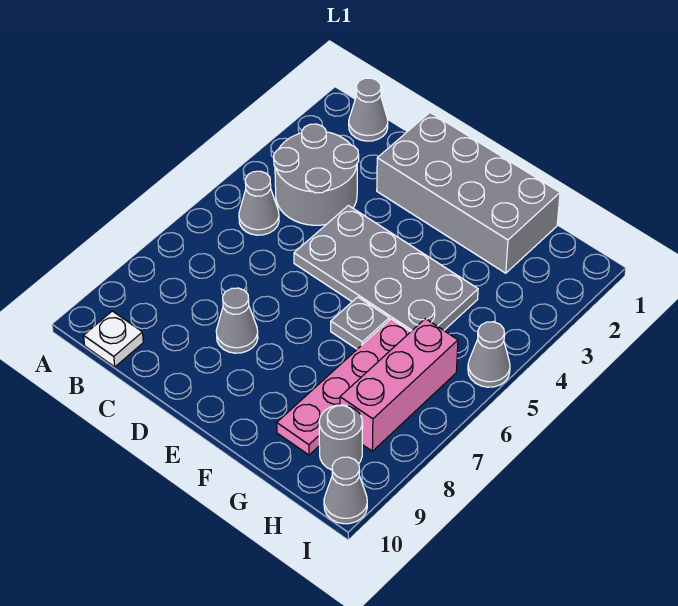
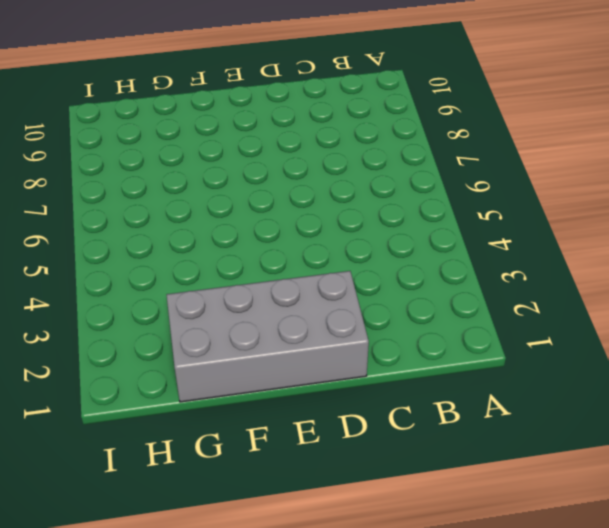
none -> grey cone B1 level 1
none -> grey round brick B3:C4 level 1
none -> grey cone B5 level 1

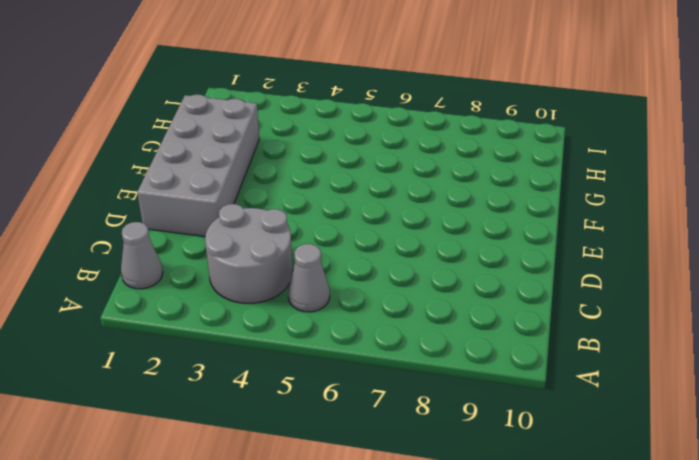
none -> white plate B10 level 1
none -> grey plate D4:G5 level 1
none -> grey cone D8 level 1

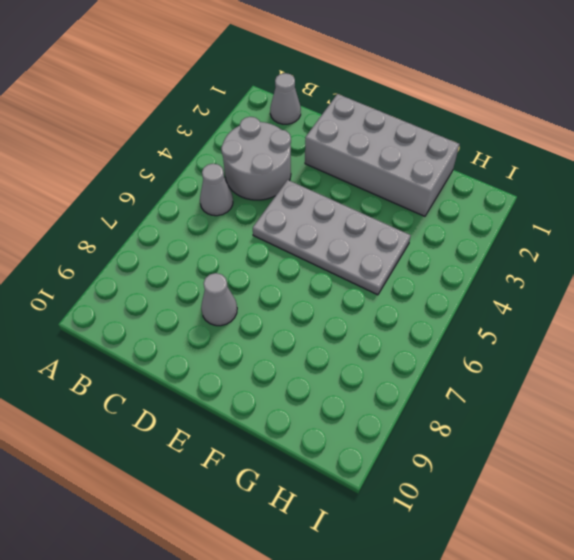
none -> white plate B10 level 1
none -> grey plate F6 level 1
none -> pink plate G6:G9 level 1

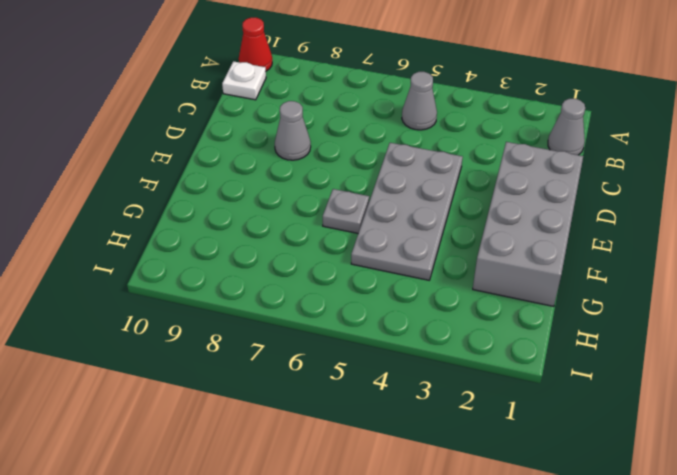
red cone A10 level 1 -> none
none -> grey round brick B3:C4 level 1
none -> pink plate G6:G9 level 1
none -> pink brick H6:H8 level 1

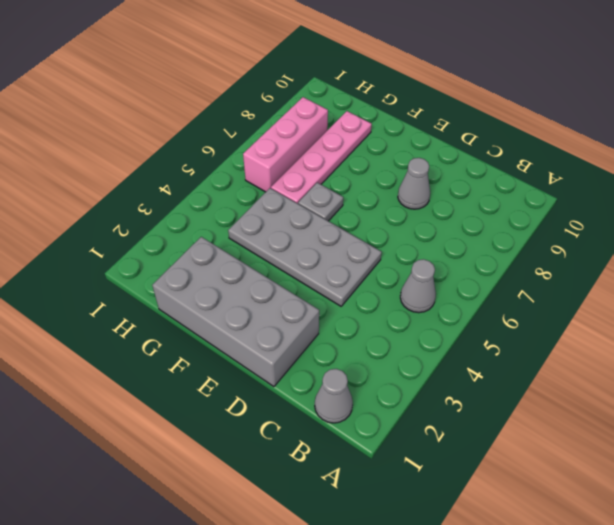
none -> grey round brick B3:C4 level 1
none -> white plate B10 level 1
none -> grey round brick H9 level 1

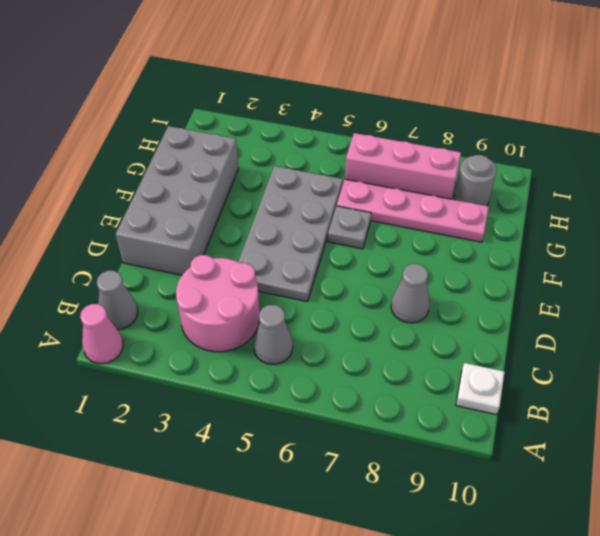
pink cone A1 level 1 -> none
pink round brick B3:C4 level 1 -> grey round brick B3:C4 level 1
none -> grey cone I5 level 1
none -> grey cone I10 level 1

